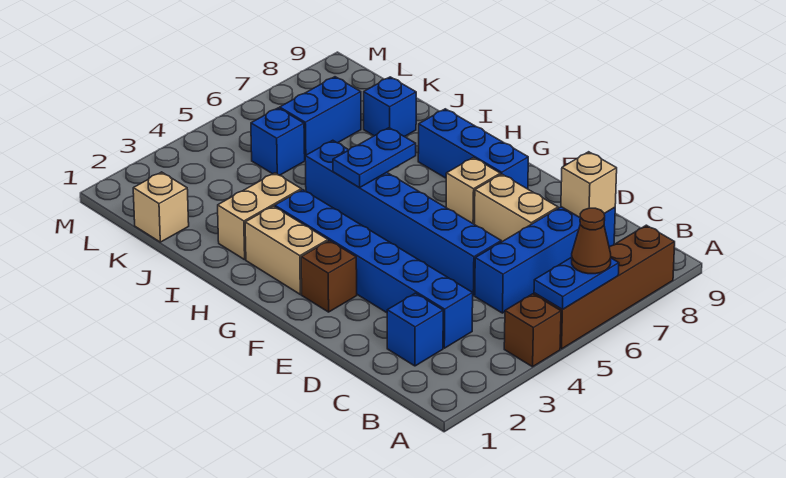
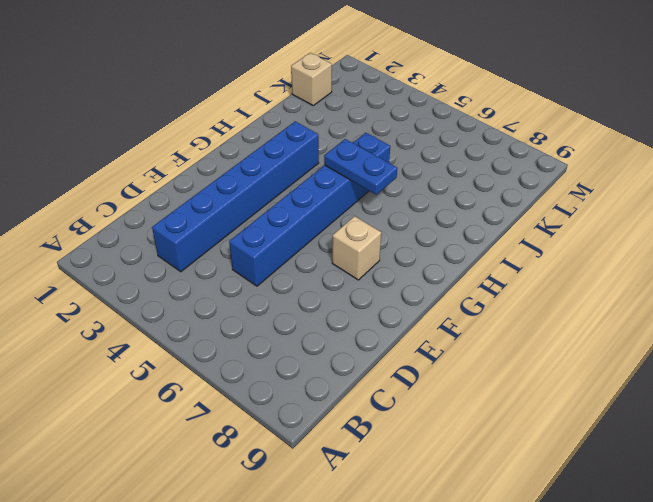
none -> brown brick A4 level 1
none -> brown brick A5:A8 level 1
none -> blue brick C2 level 1

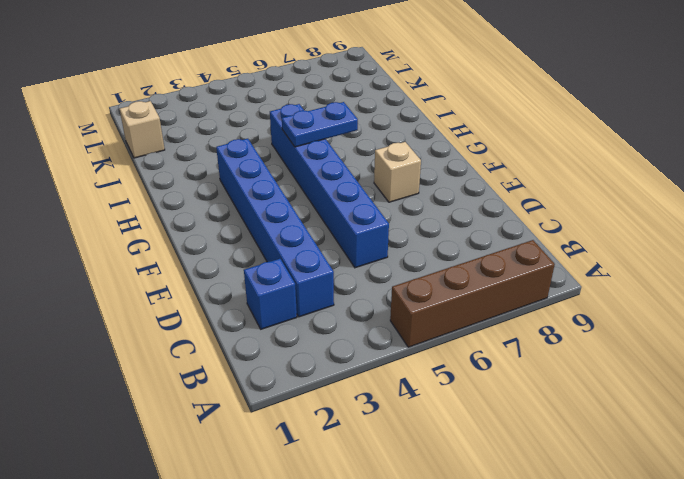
none -> brown brick A4 level 1
none -> blue brick C5:C8 level 1
none -> tan brick D7:E7 level 1

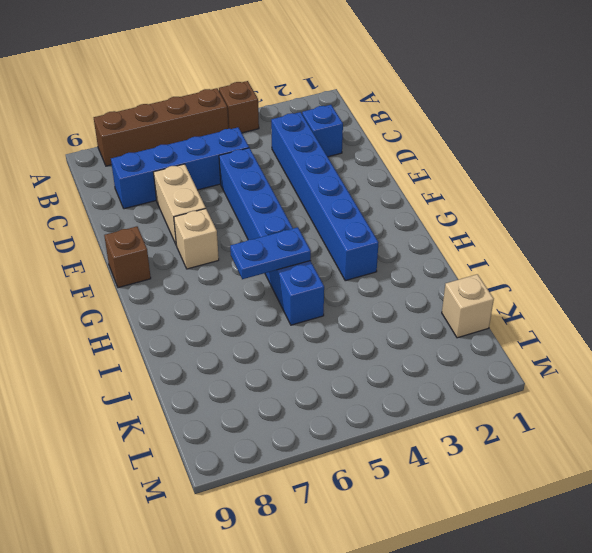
brown brick F9 level 1 -> brown brick F2 level 1
none -> blue brick F8:H8 level 1
none -> tan brick G2:H2 level 1
none -> tan brick I2:I3 level 1

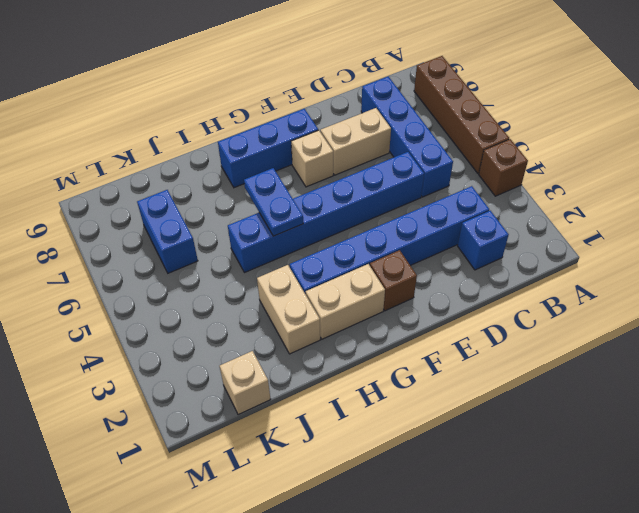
none -> blue brick J8 level 1
none -> blue brick K5 level 1
none -> blue plate A5:A6 level 2

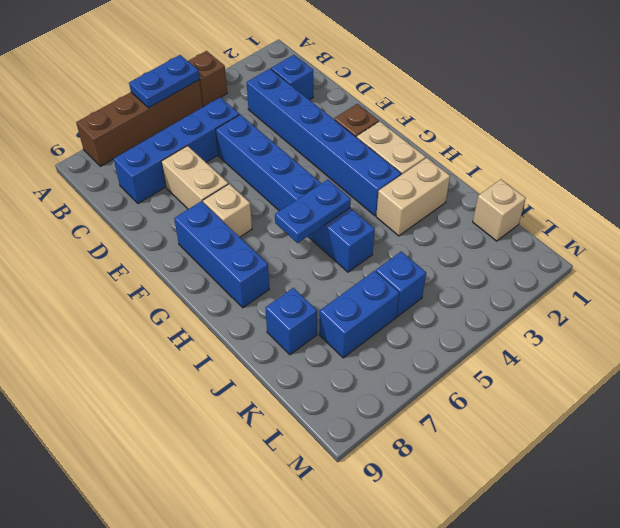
none -> tan brick C8 level 2
none -> brown cone A6 level 3

